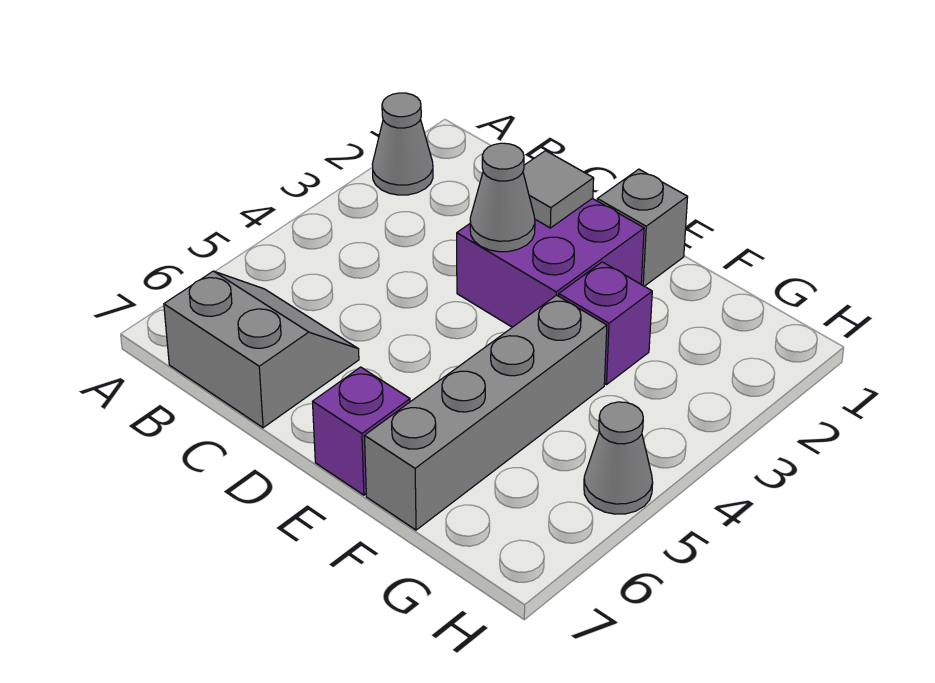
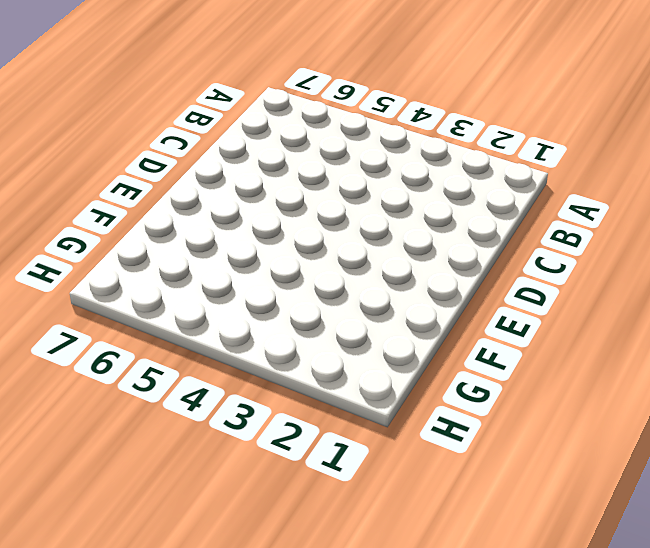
none -> grey cone A2 level 1
none -> grey slope B6:C7 level 1 top 7

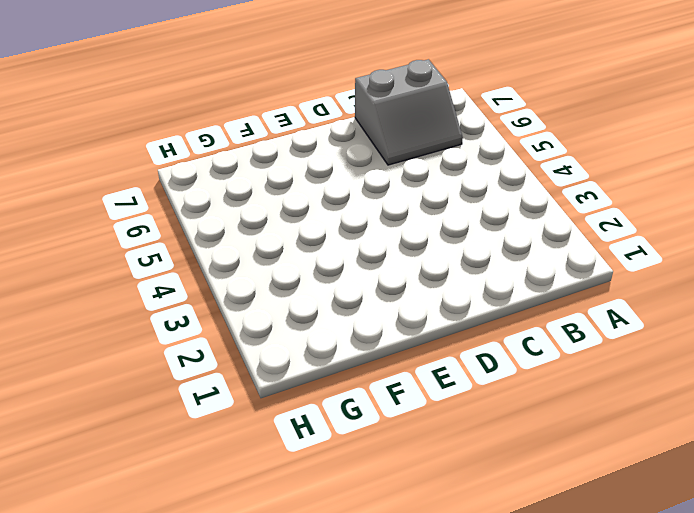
none -> grey cone A2 level 1
none -> purple brick D2:E3 level 1

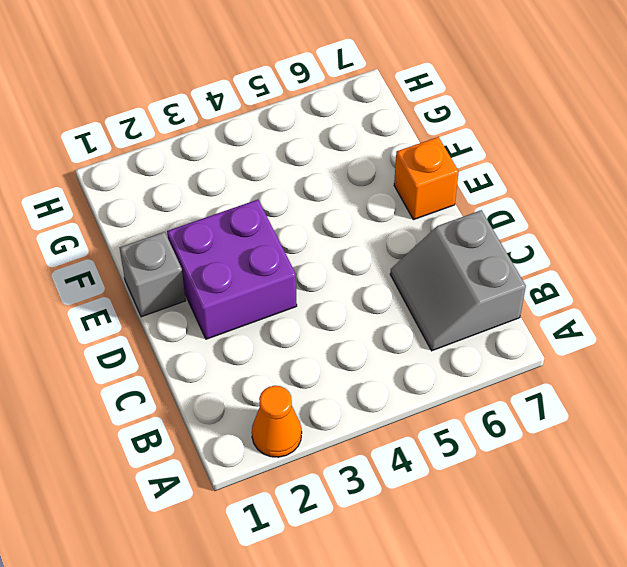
orange cone A2 level 1 -> grey cone A2 level 1
orange brick E7 level 1 -> purple brick E7 level 1
none -> purple brick F3 level 1
none -> grey brick F4:F7 level 1

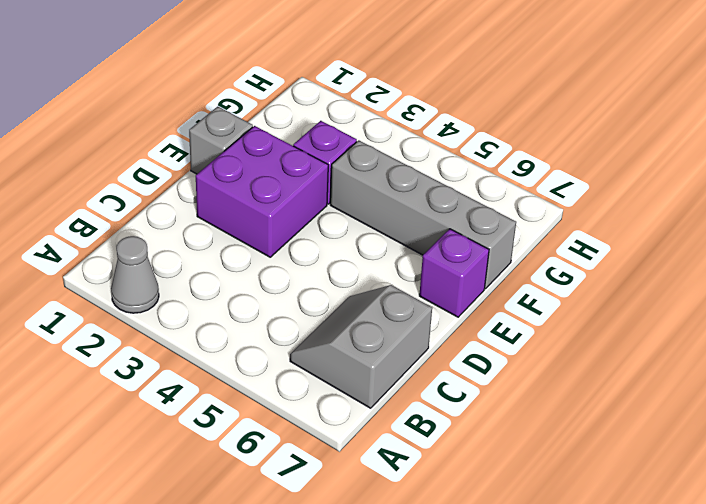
none -> grey cone H5 level 1
none -> grey tile D2 level 2

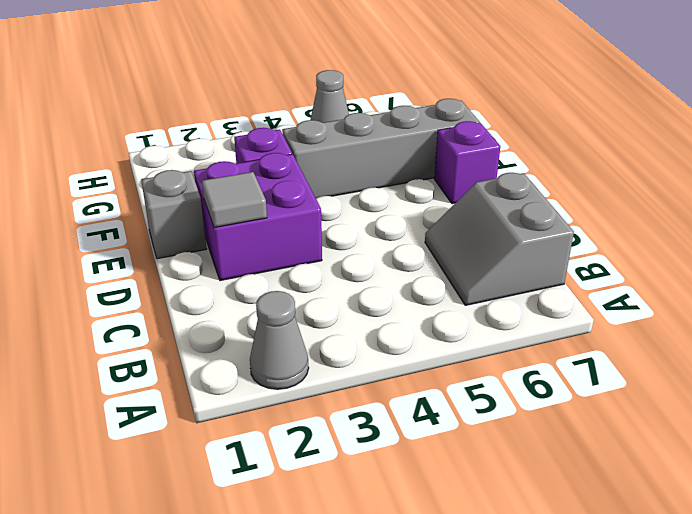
none -> grey cone D3 level 2

